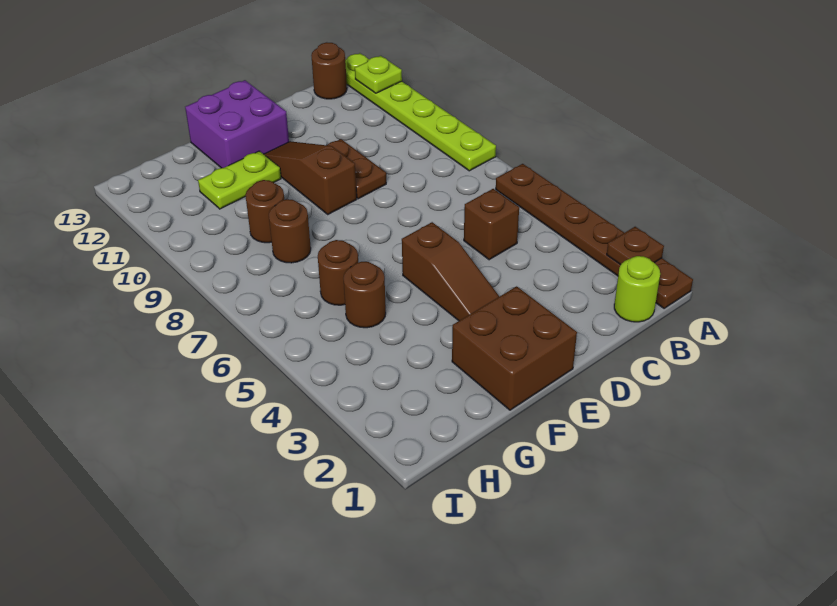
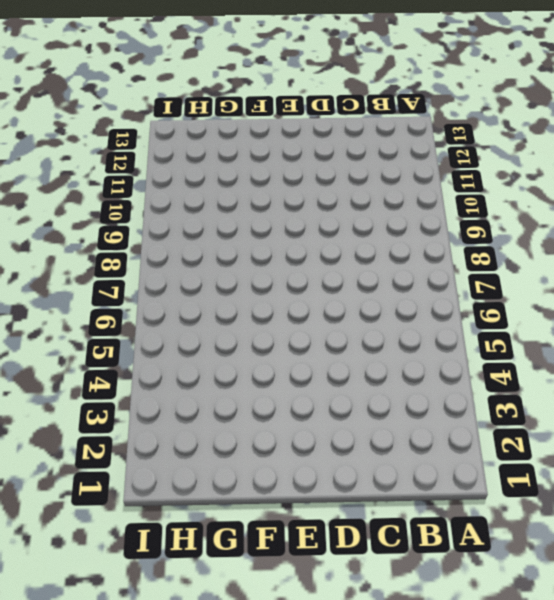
none -> brown plate A1:A6 level 1
none -> lime plate A8:A13 level 1
none -> lime round brick B1 level 1

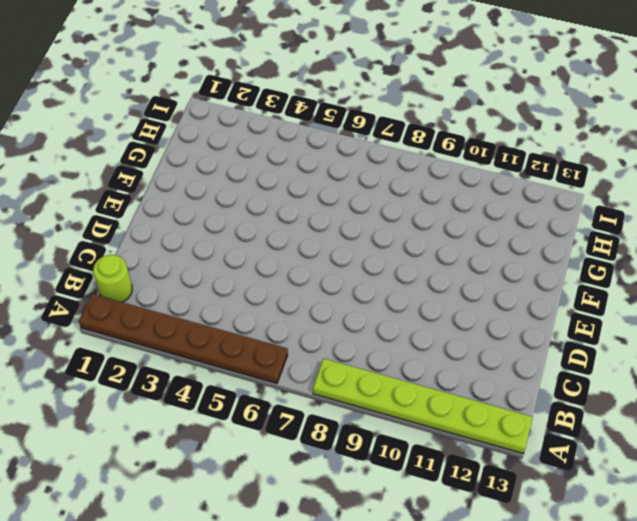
none -> brown round brick B13 level 1
none -> brown brick C5 level 1
none -> brown plate D9:D10 level 1

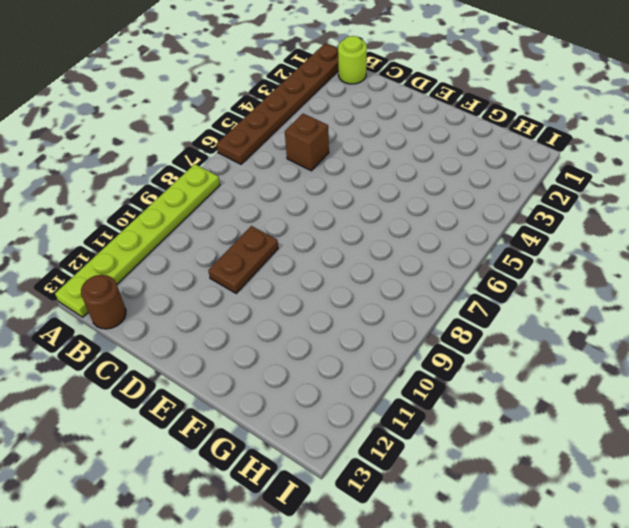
none -> brown brick E1:F2 level 1
none -> brown slope E3:E5 level 1 top 5
none -> brown slope E9:E11 level 1 top 9

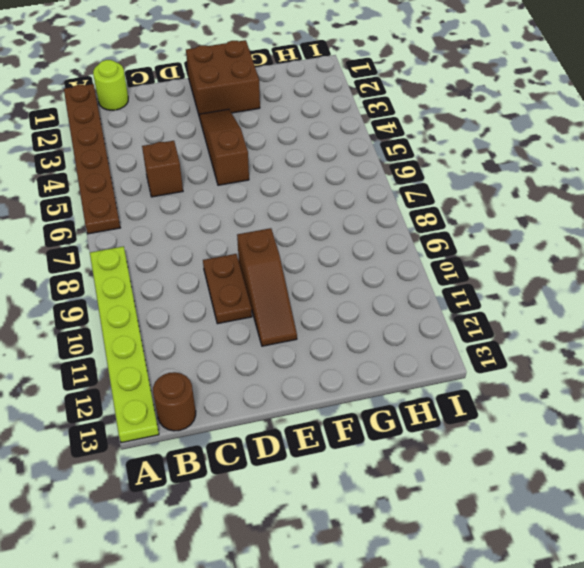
none -> purple brick E12:F13 level 1
none -> lime plate F11:G11 level 1
none -> brown round brick G5 level 1

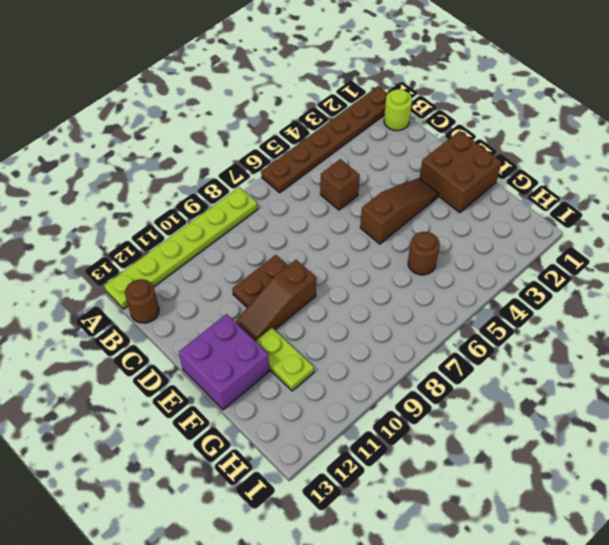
none -> brown round brick G6 level 1
none -> brown round brick G8 level 1
none -> brown round brick G9 level 1

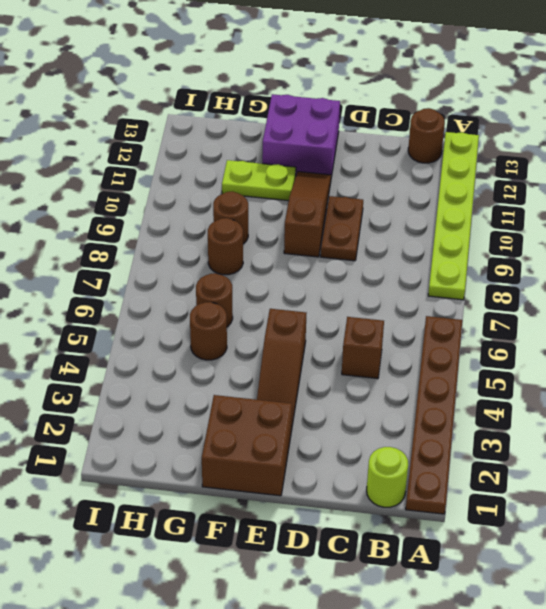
none -> brown plate A2 level 2
none -> lime plate A12 level 2

